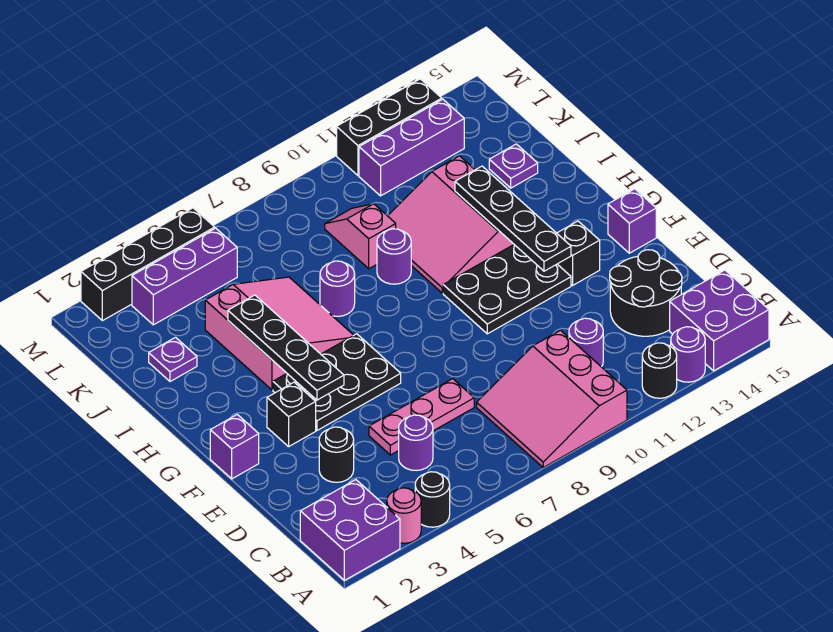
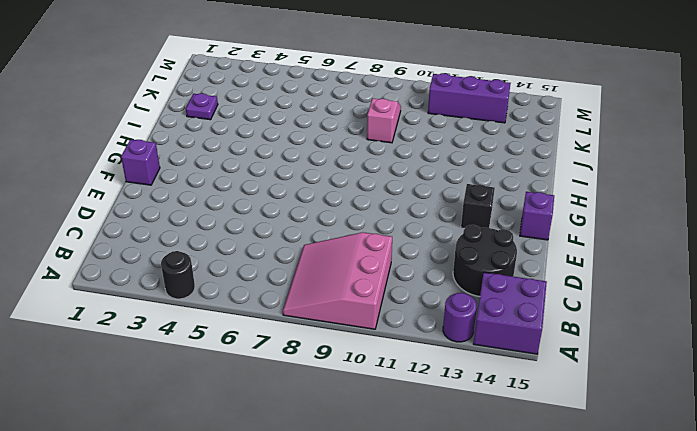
none -> purple brick A1:B2 level 1
none -> pink round brick A3 level 1
none -> black round brick A12 level 1
none -> purple round brick C5 level 1

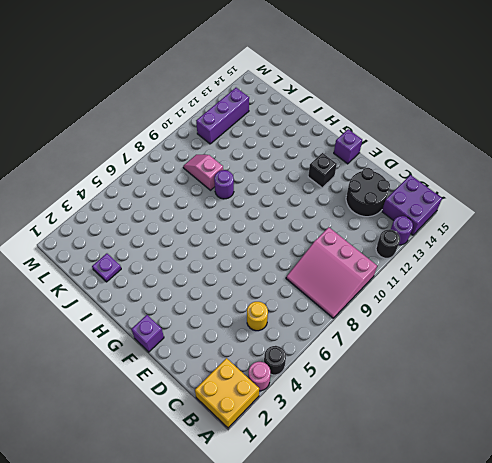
yellow brick A1:B2 level 1 -> purple brick A1:B2 level 1
yellow round brick C5 level 1 -> purple round brick C5 level 1
none -> purple round brick C11 level 1
none -> black round brick D3 level 1
none -> pink plate D5:D7 level 1
none -> black brick F3 level 1

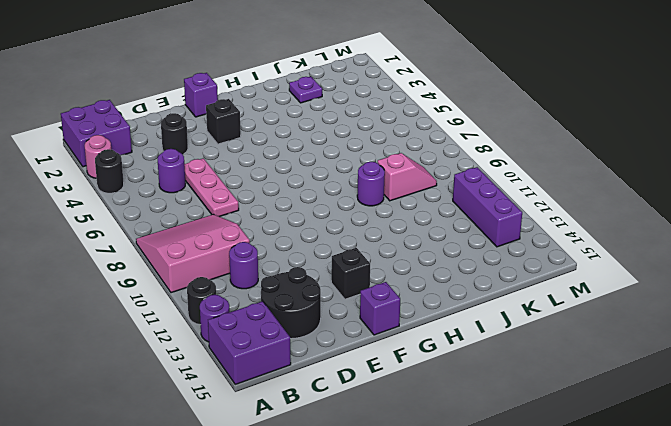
none -> black plate F4:G6 level 1
none -> black plate F10:G12 level 1
none -> pink slope H4:J6 level 1 top 4
none -> pink slope H10:J12 level 1 top 12

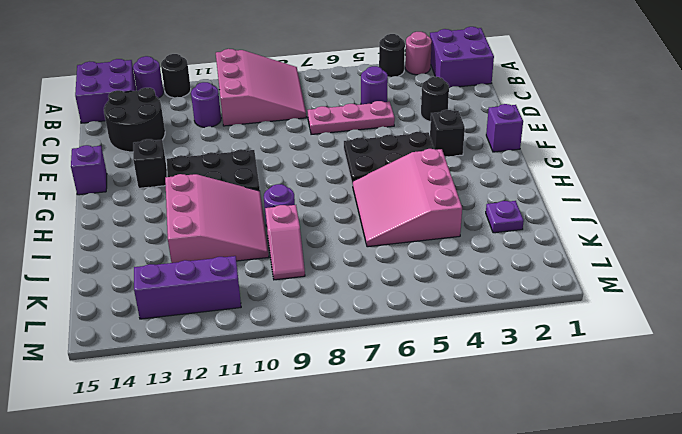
none -> purple round brick I7 level 1
none -> purple plate J14 level 1
none -> purple brick L3:L5 level 1
none -> black brick M2:M5 level 1

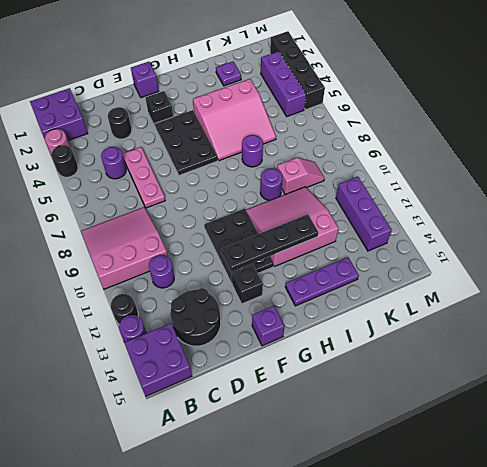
purple plate H14:J14 level 1 -> purple plate J14 level 1
none -> black brick M11:M13 level 1
none -> black plate F4:I4 level 2

